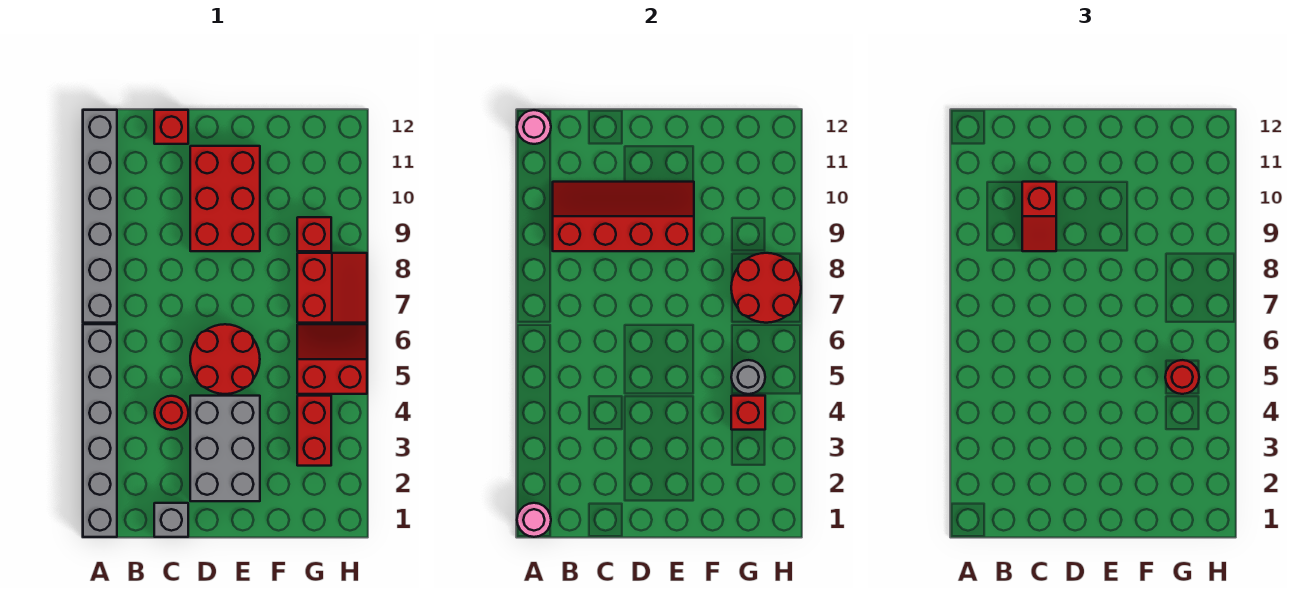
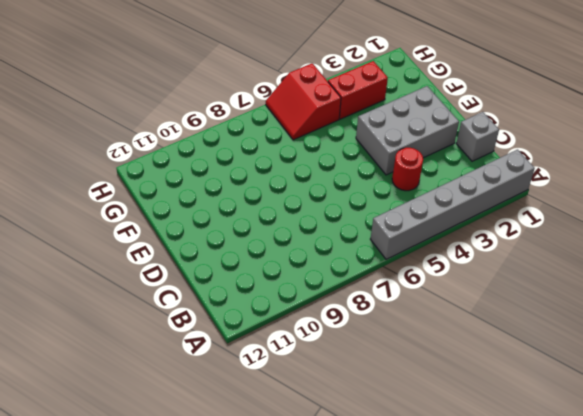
none -> grey brick A7:A12 level 1
none -> red brick C12 level 1
none -> red round brick D5:E6 level 1

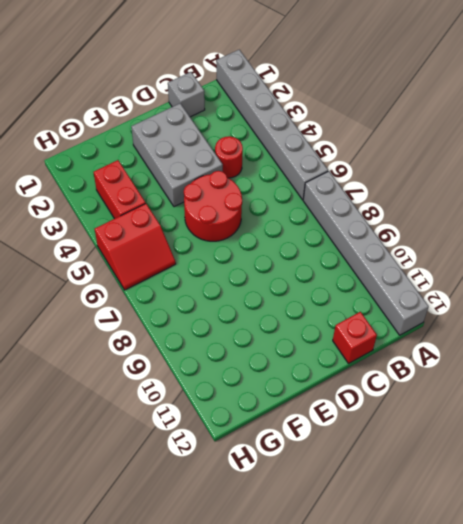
none -> red brick D9:E11 level 1
none -> red slope G7:H8 level 1 top G
none -> red brick G9 level 1

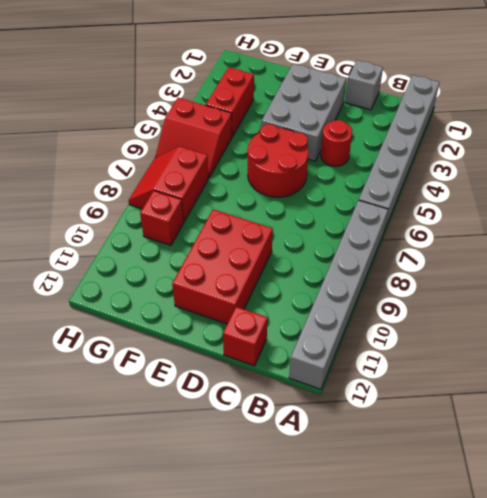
none -> pink round brick A1 level 2
none -> pink round brick A12 level 2
none -> red slope B9:E10 level 2 top 9

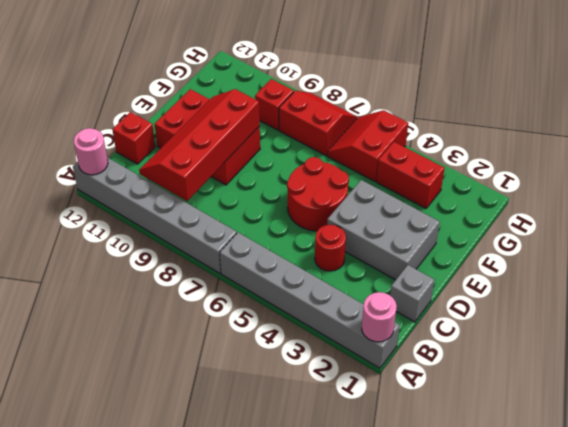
none -> red brick G4 level 2
none -> grey round brick G5 level 2
none -> red round brick G7:H8 level 2

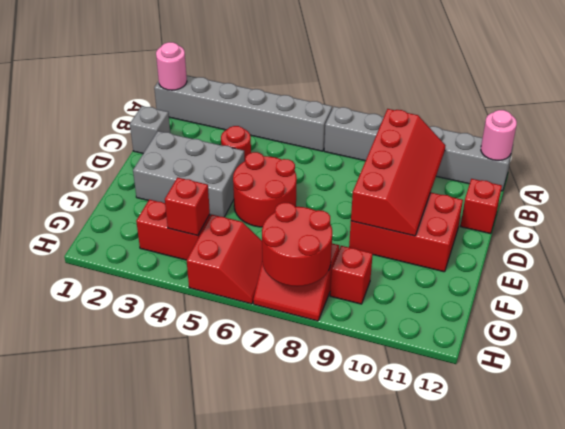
none -> grey round brick G5 level 2
none -> red slope C9:C10 level 3 top 10
none -> red round brick G5 level 3

